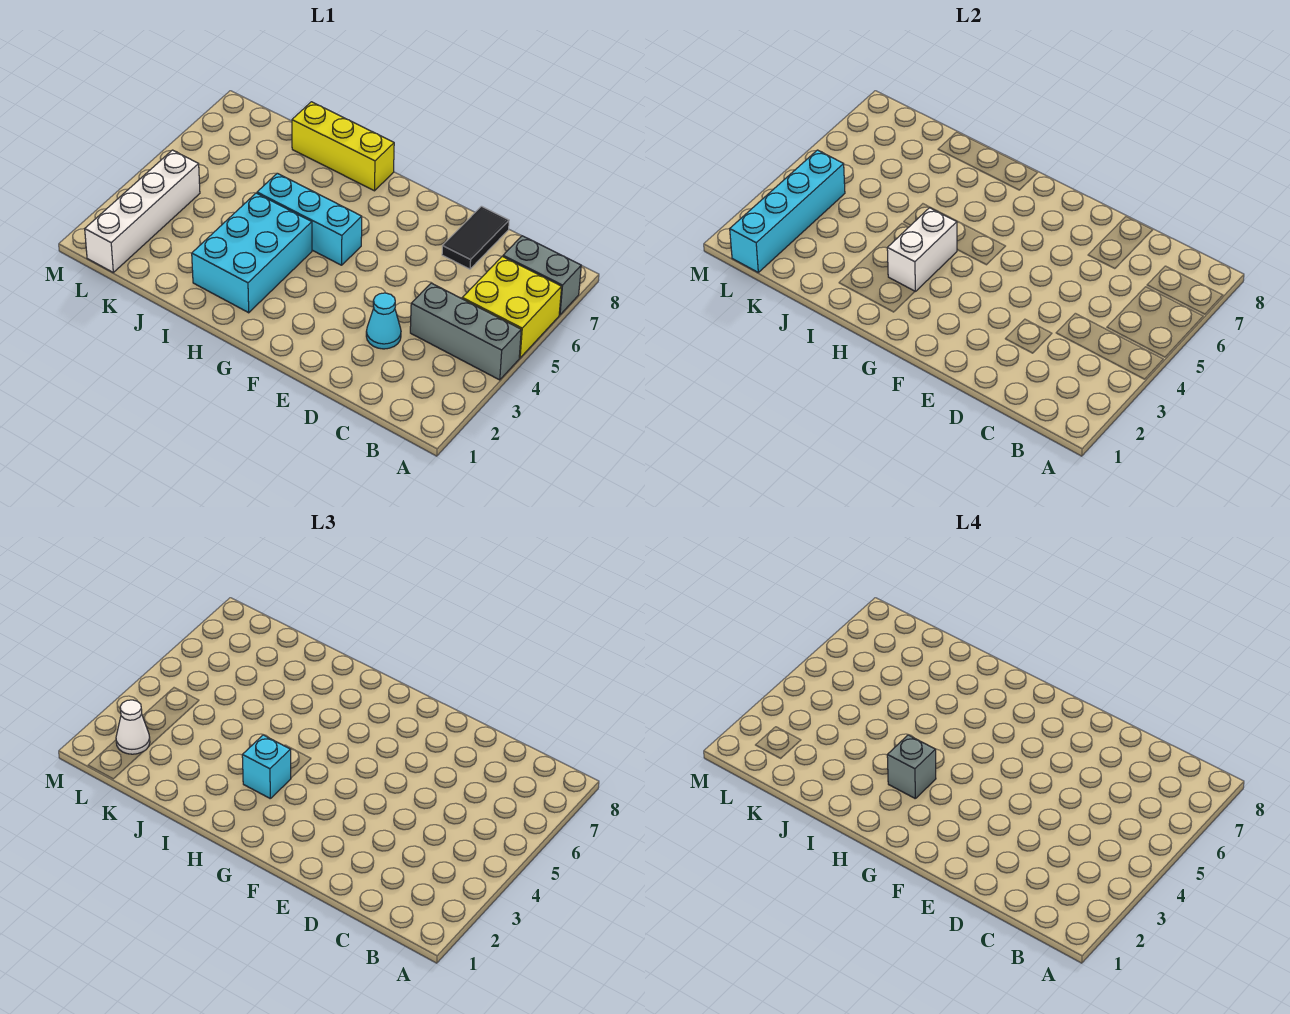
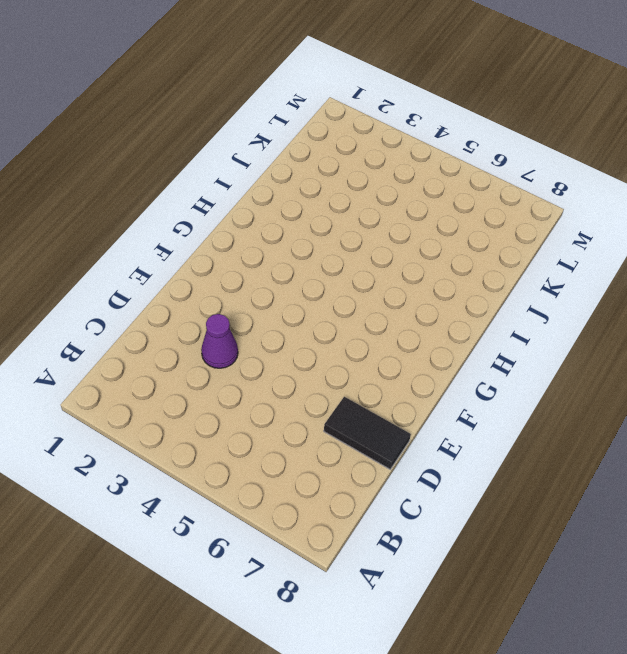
purple cone D3 level 1 -> cyan cone D3 level 1
none -> grey brick A4:C4 level 1
none -> yellow brick A5:B6 level 1
none -> grey brick A7:B7 level 1

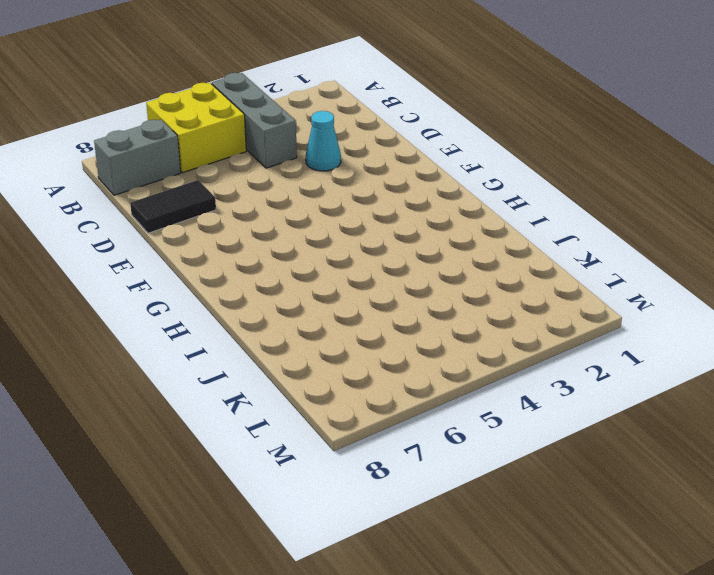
grey brick B7:B8 level 1 -> grey brick A7:B7 level 1
none -> cyan brick G5:I5 level 1
none -> cyan brick H2:I4 level 1
none -> yellow brick H8:J8 level 1

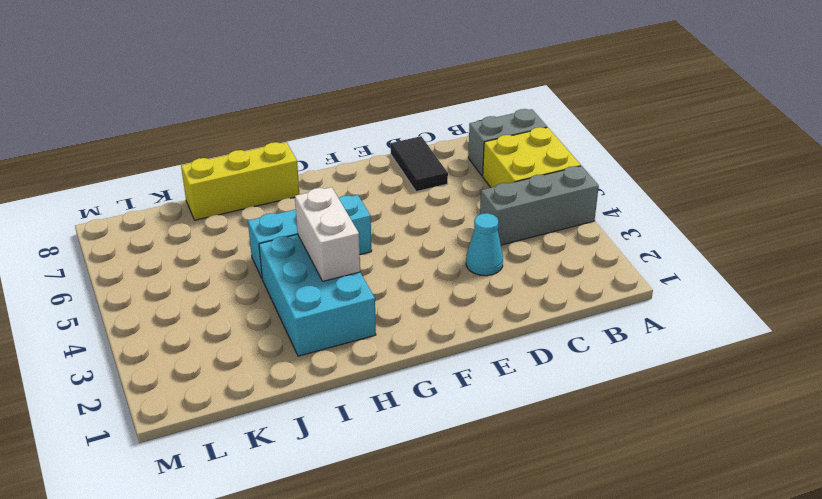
none -> white brick L1:L4 level 1
none -> cyan brick L1:L4 level 2
none -> cyan brick H3 level 3

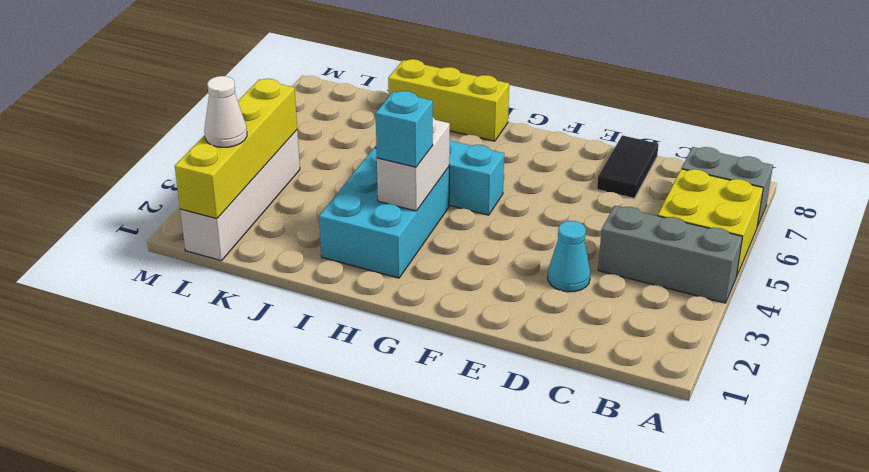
yellow brick L1:L4 level 2 -> cyan brick L1:L4 level 2
none -> grey brick H3 level 4

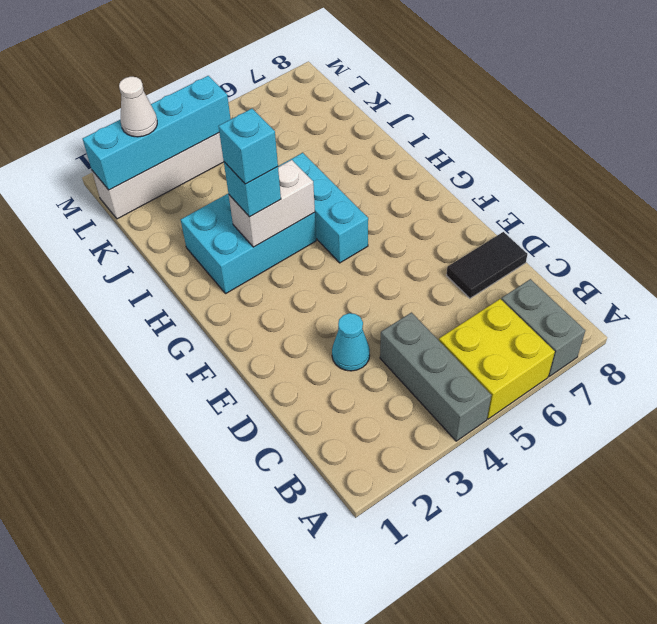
cyan brick H3 level 4 -> grey brick H3 level 4
none -> yellow brick H8:J8 level 1

